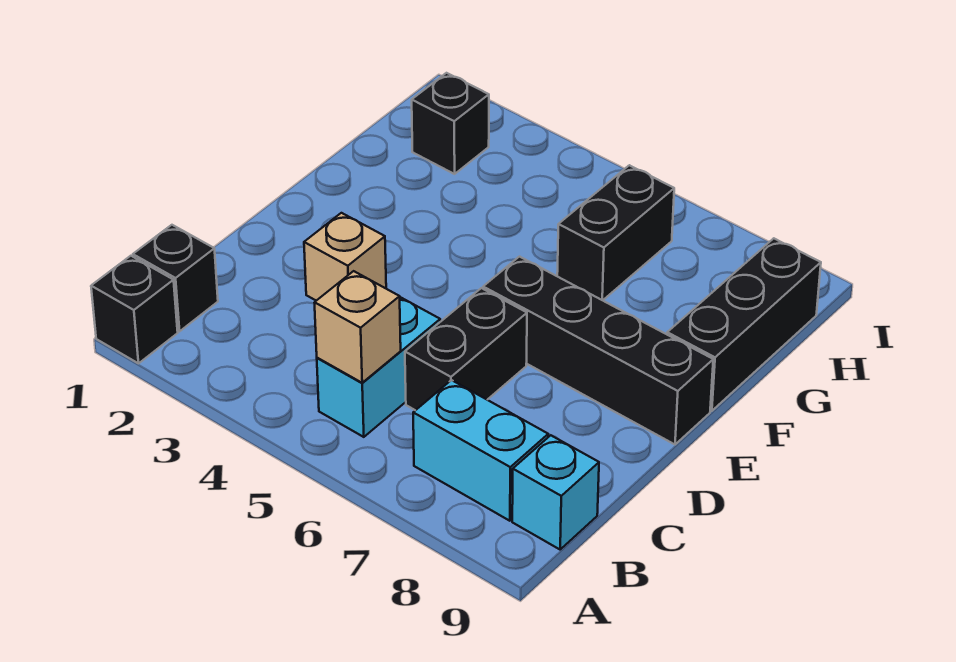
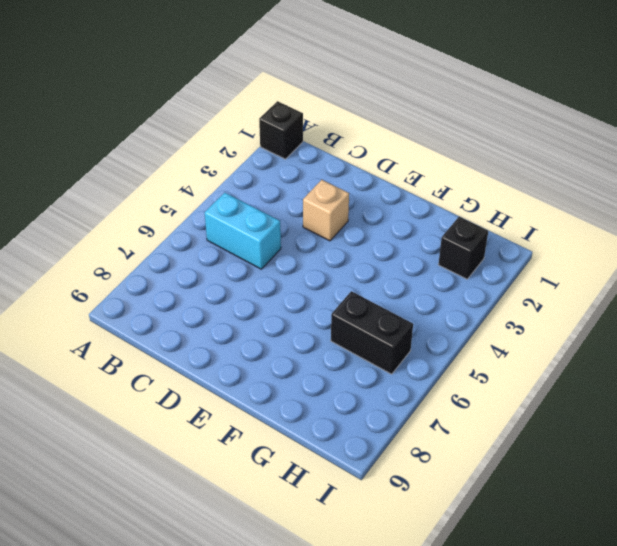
none -> black brick B1 level 1
none -> cyan brick B7:B8 level 1
none -> cyan brick B9 level 1

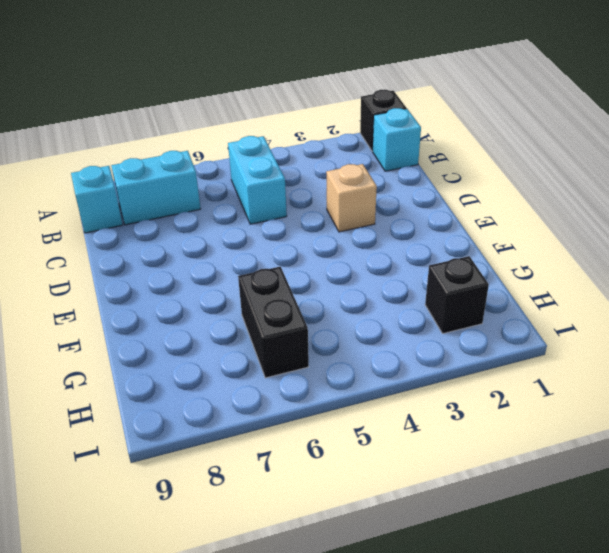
cyan brick B1 level 1 -> black brick B1 level 1
none -> black brick C6:D6 level 1
none -> black brick E6:E9 level 1
none -> black brick F9:H9 level 1

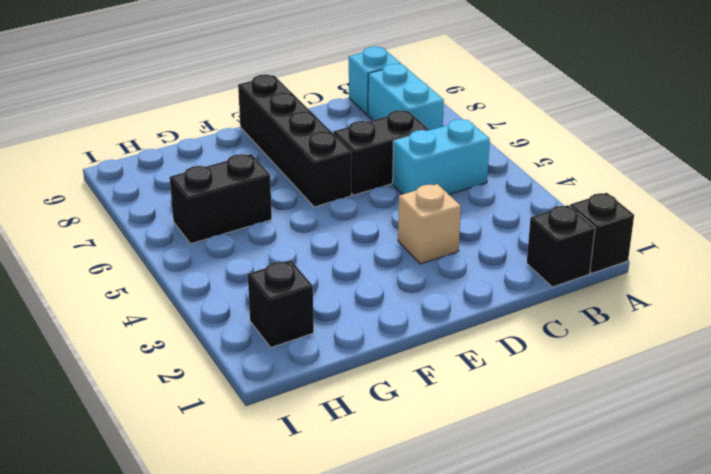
none -> black brick F9:H9 level 1
none -> tan brick B5 level 2

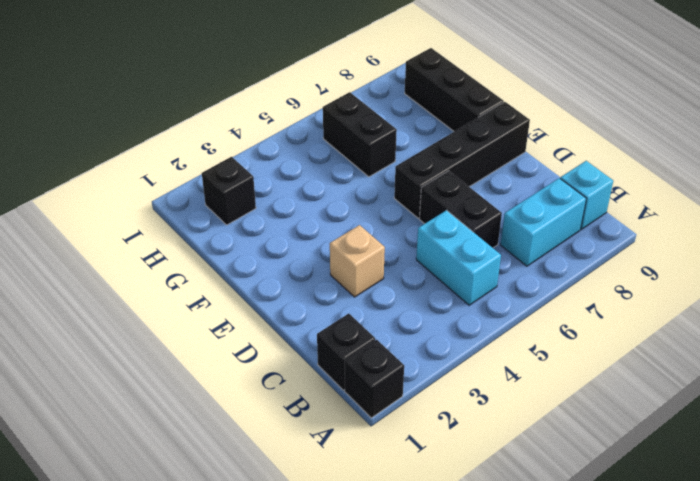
none -> tan brick B5 level 2

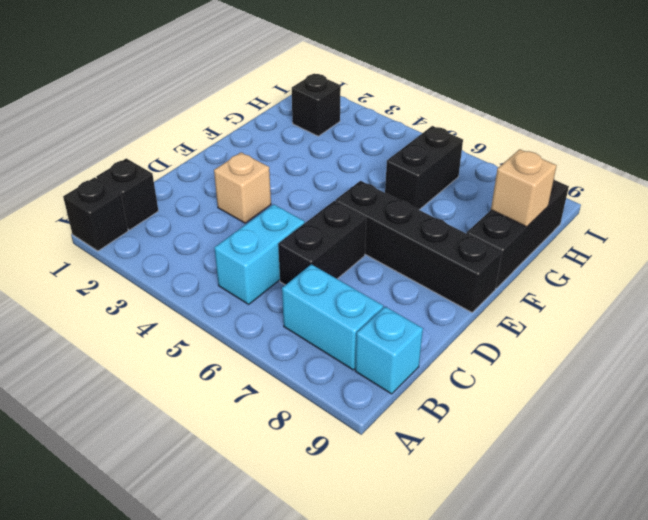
tan brick G9 level 2 -> tan brick B5 level 2

